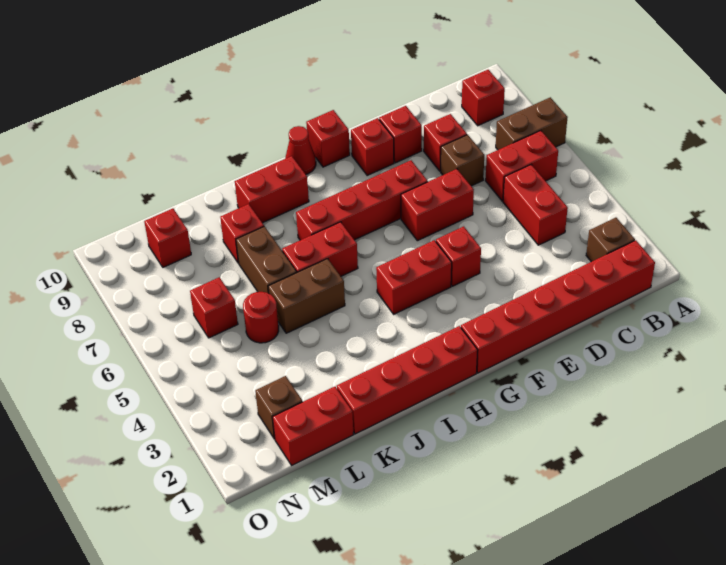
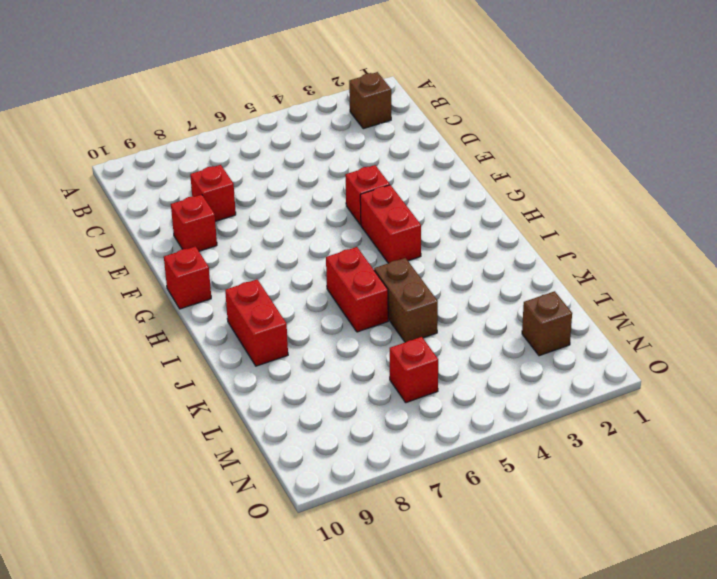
none -> brown brick A7:B7 level 1
none -> red brick B1:G1 level 1
none -> red brick B6:C6 level 1

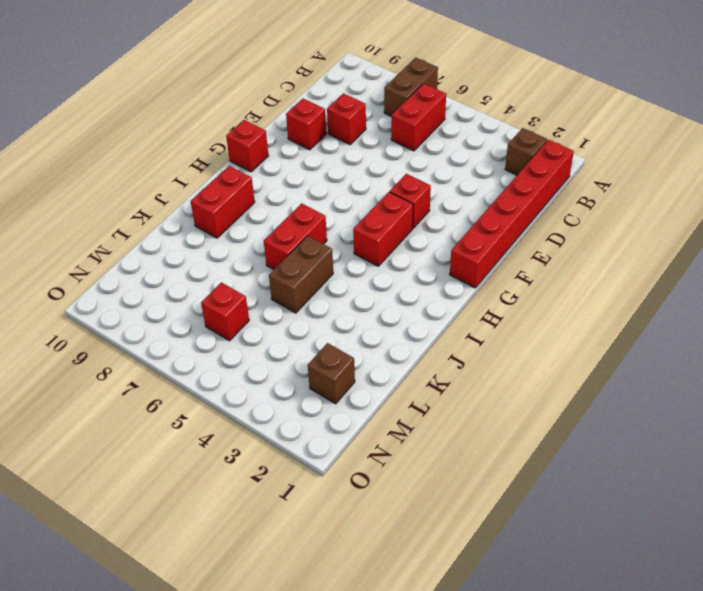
none -> red brick B9 level 1
none -> red brick C4:C5 level 1
none -> brown brick D7 level 1

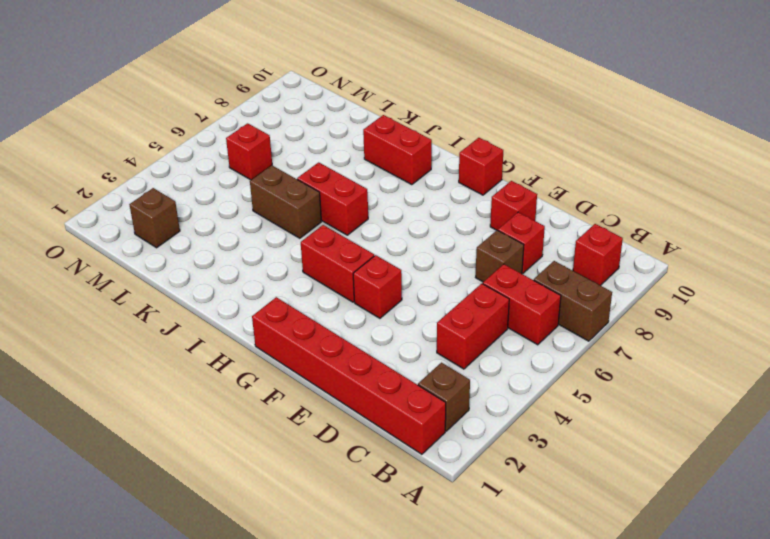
none -> red brick E6:F6 level 1
none -> red brick F7:I7 level 1
none -> red brick F9 level 1

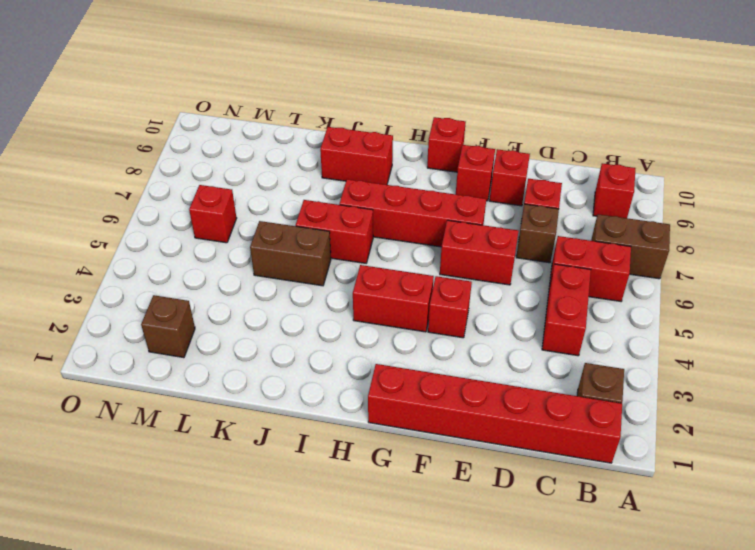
none -> red brick H1:K1 level 1
none -> red cone H10 level 1
none -> brown brick K6:K7 level 1

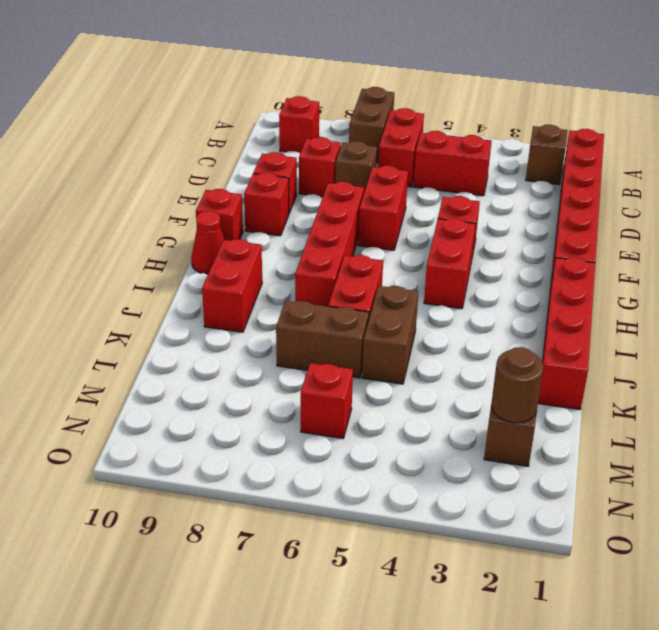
brown round brick M2 level 2 -> none
none -> red brick K8 level 1
none -> red brick L1:M1 level 1
none -> red round brick L5 level 1

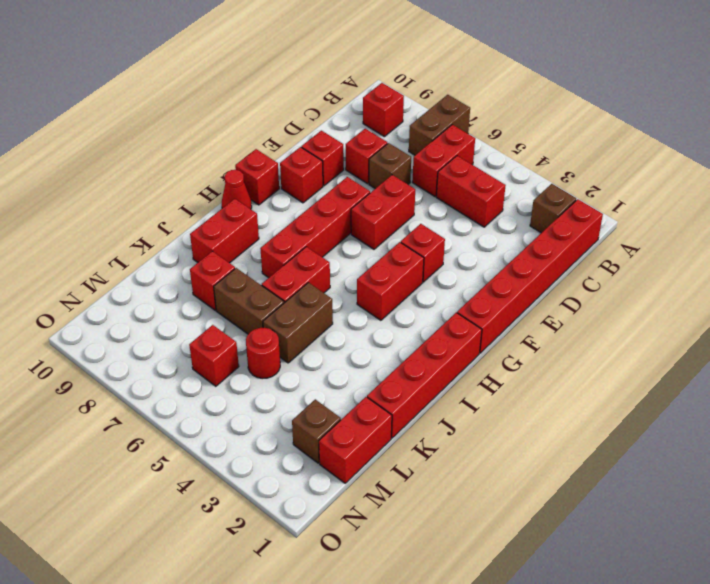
none -> red brick M9 level 1

